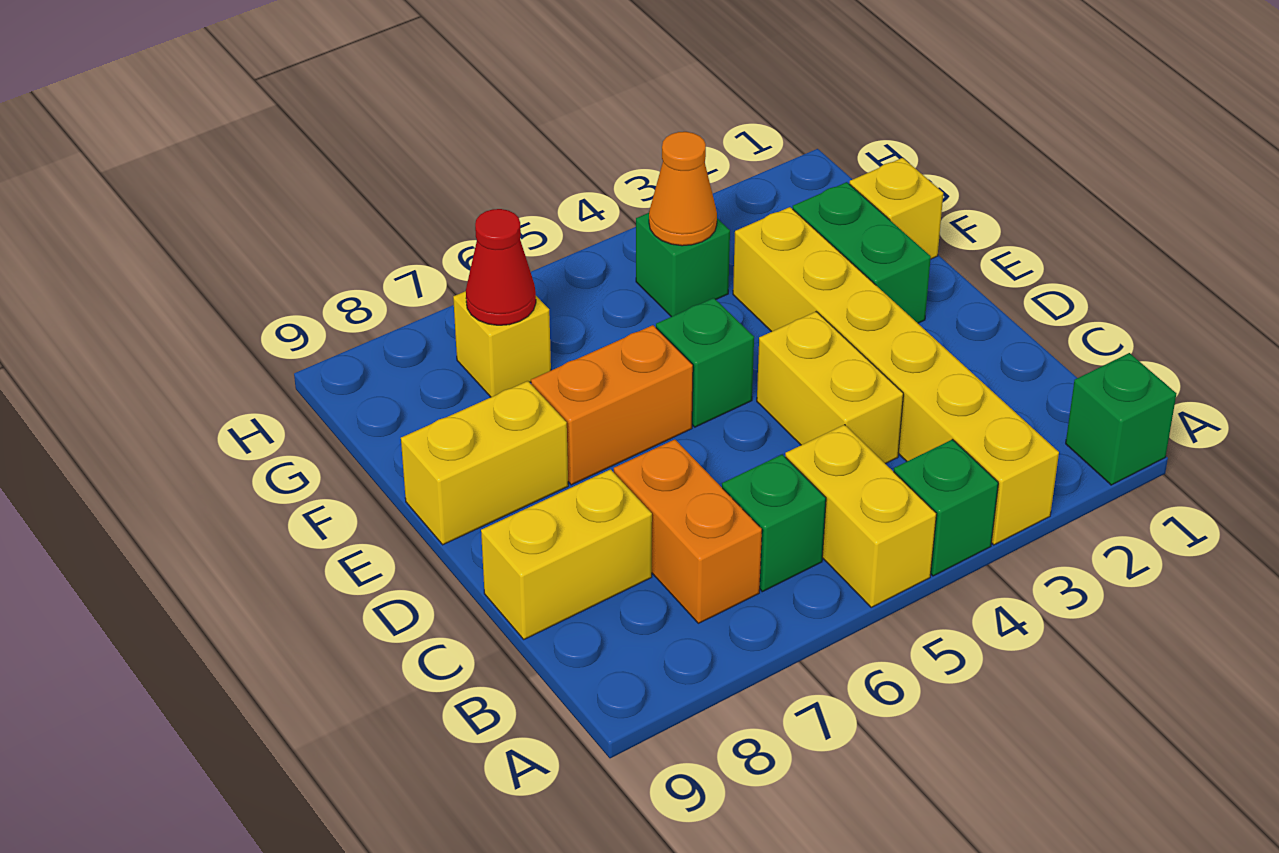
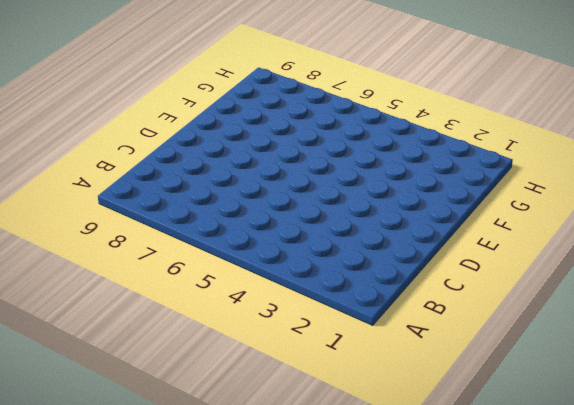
none -> green brick A1 level 1
none -> yellow brick A3:F3 level 1
none -> green brick A4 level 1

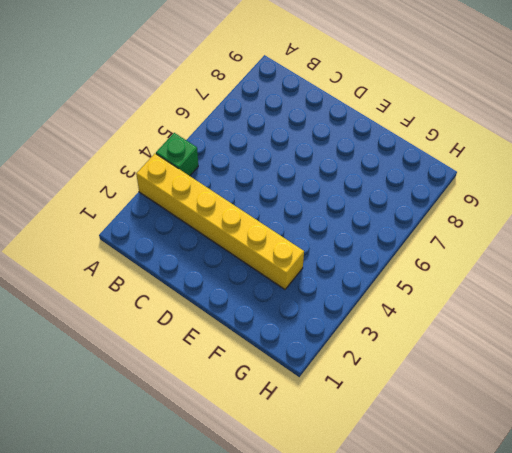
none -> green brick A1 level 1
none -> yellow brick A5:B5 level 1
none -> green brick B6 level 1

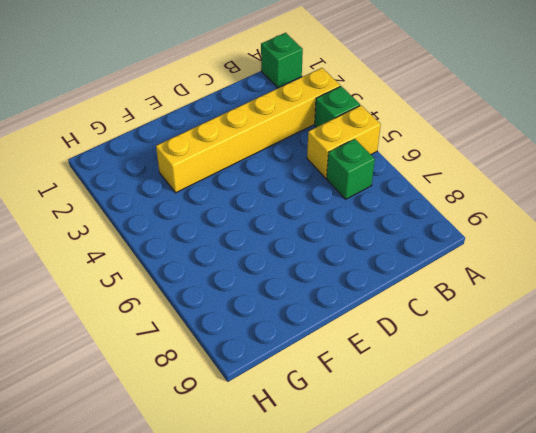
none -> orange brick B7:C7 level 1
none -> yellow brick C4:D4 level 1
none -> yellow brick C8:C9 level 1

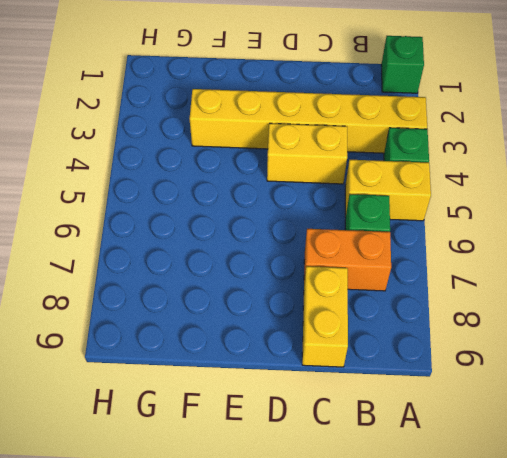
none -> green brick E2:F2 level 1
none -> green brick E5 level 1
none -> orange brick E6:E7 level 1

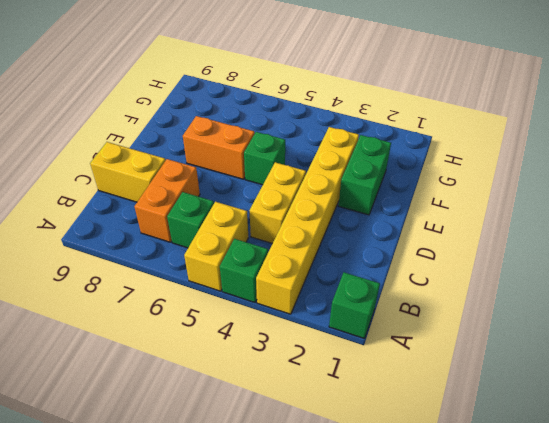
none -> yellow brick E8:E9 level 1
none -> yellow brick F1 level 1
none -> green brick G4 level 1

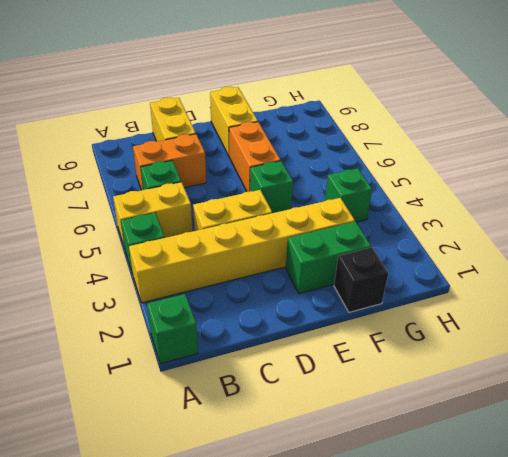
black brick F1 level 1 -> yellow brick F1 level 1
none -> yellow brick G7 level 1
none -> orange cone G4 level 2
none -> red cone G7 level 2

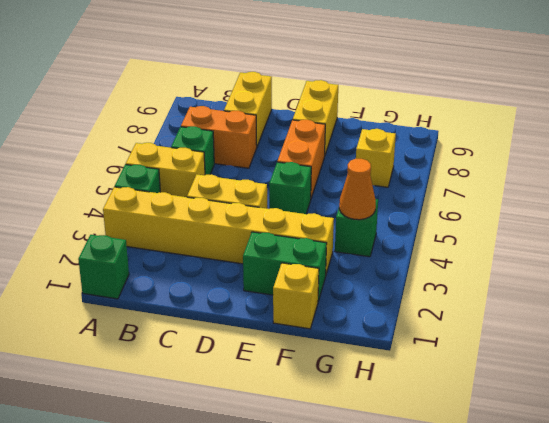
none -> red cone G7 level 2

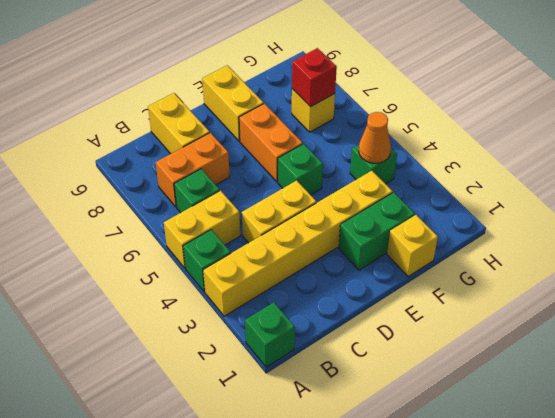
red brick G7 level 2 -> red cone G7 level 2

